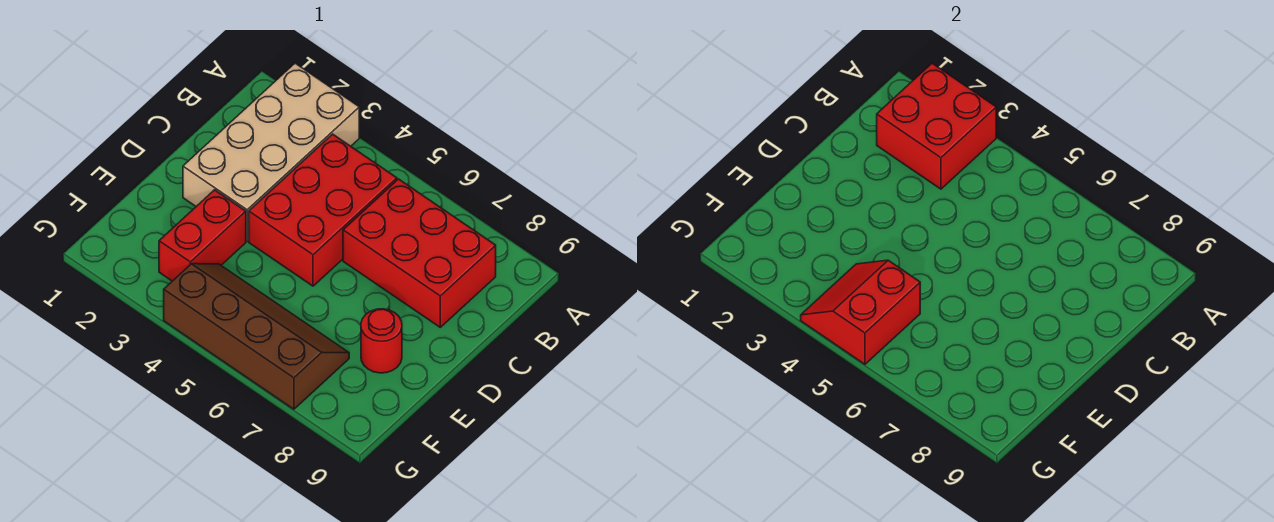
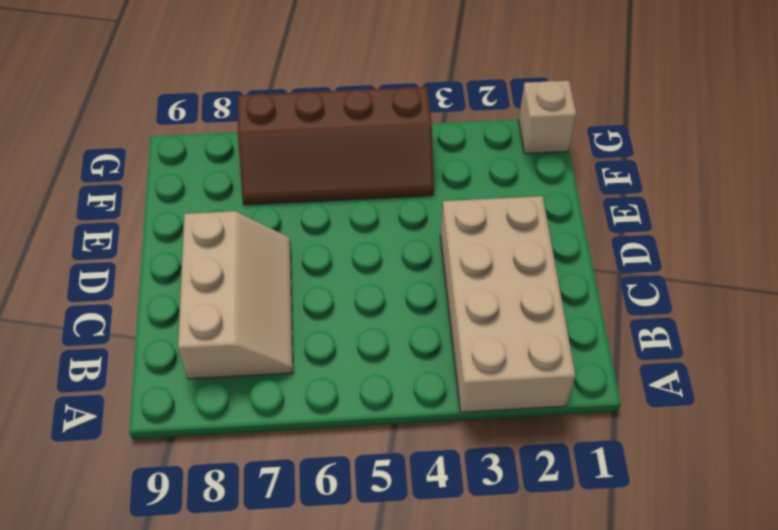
tan slope B7:D8 level 1 top 8 -> red brick B6:C8 level 1
tan brick G1 level 1 -> none
none -> red brick B4:D5 level 1
none -> red brick E3:F3 level 1

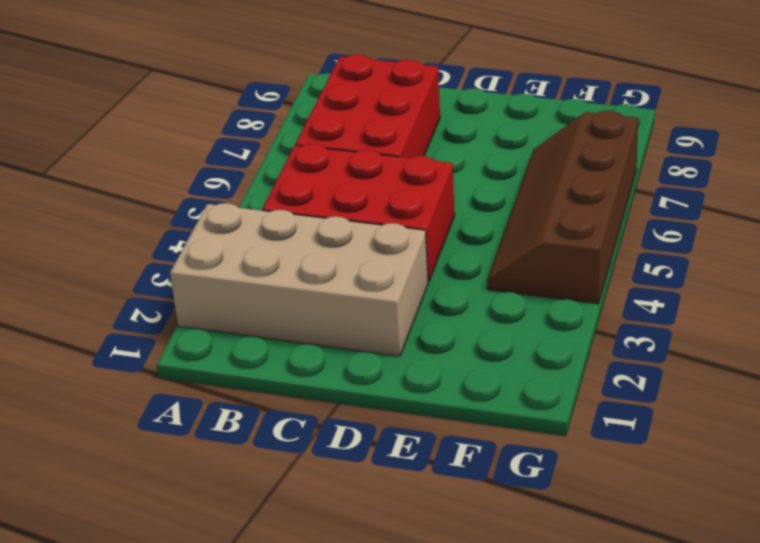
none -> red brick E3:F3 level 1
none -> red round brick E8 level 1

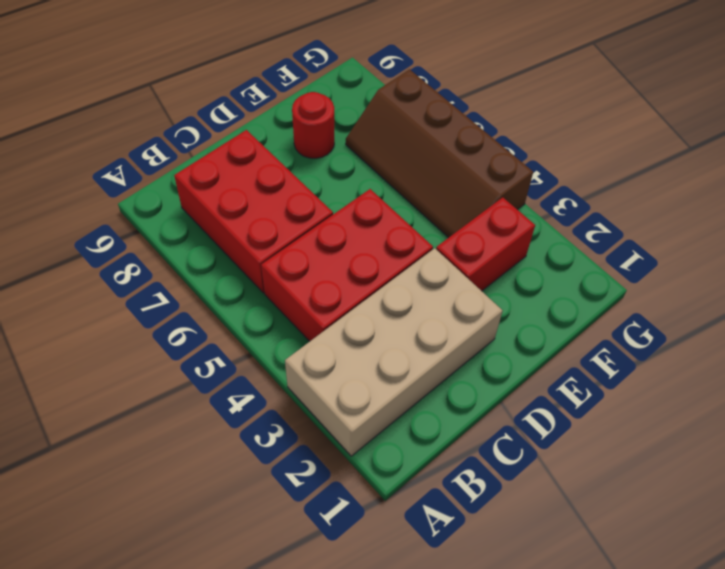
none -> red brick A2:B3 level 2
none -> red slope F4:G5 level 2 top 5

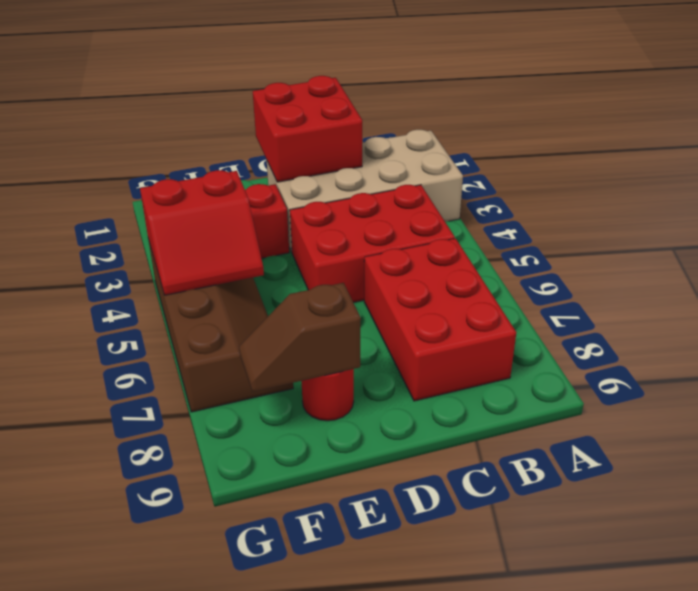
red brick C1:D2 level 2 -> red brick A2:B3 level 2
brown slope E8:F8 level 2 top E -> none
red slope F4:G5 level 2 top 4 -> red slope F4:G5 level 2 top 5

